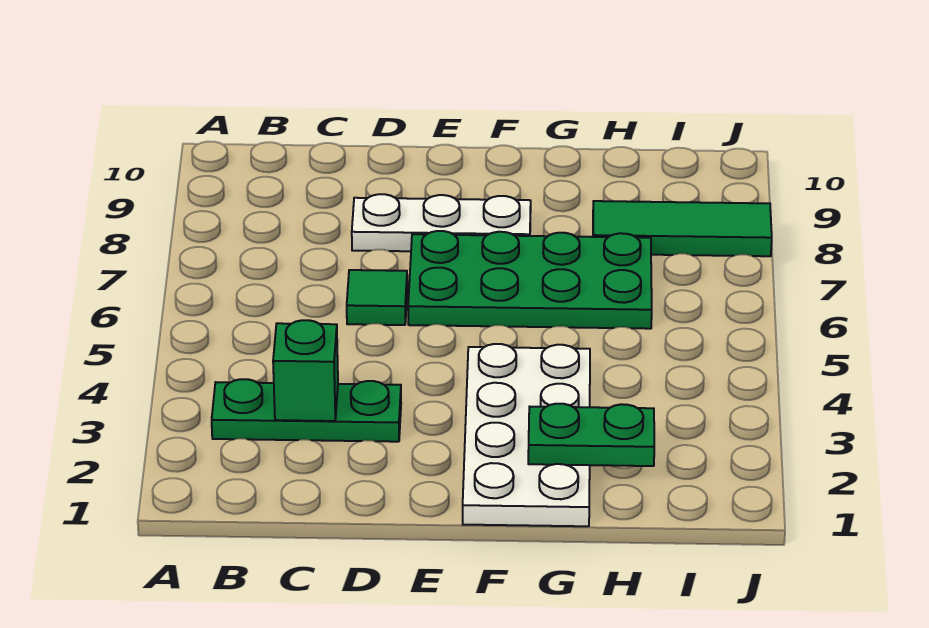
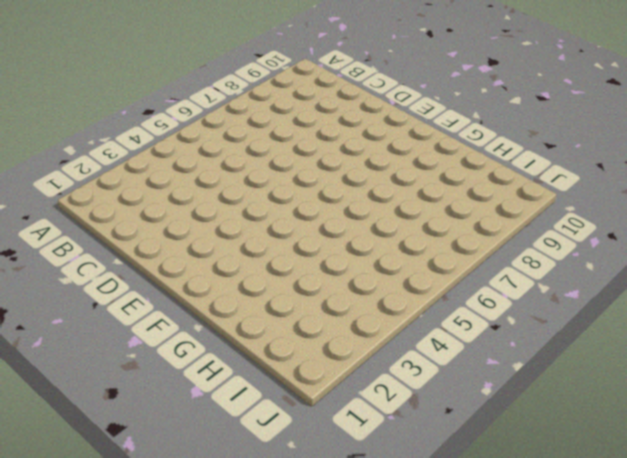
none -> green plate B3:D3 level 1
none -> green tile D6 level 1

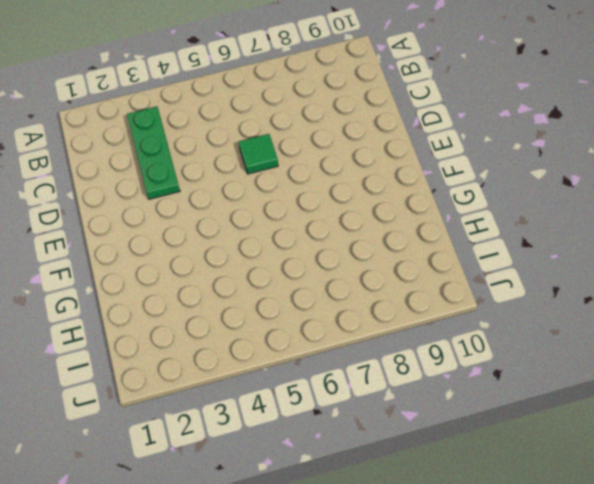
none -> white plate D8:F8 level 1
none -> green plate E6:H7 level 1

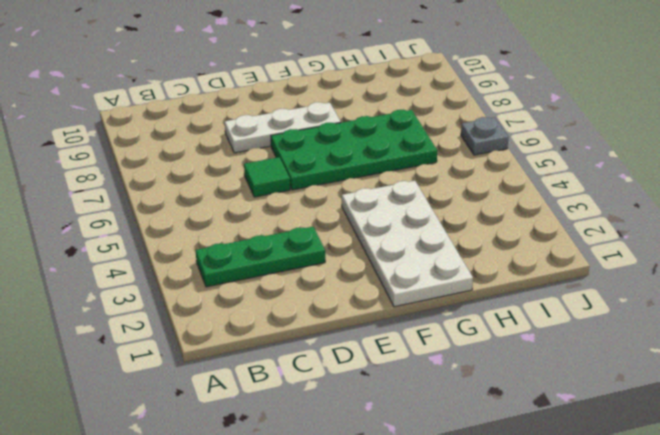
grey plate J6 level 1 -> none
none -> green tile H8:J8 level 1
none -> green brick C3 level 2

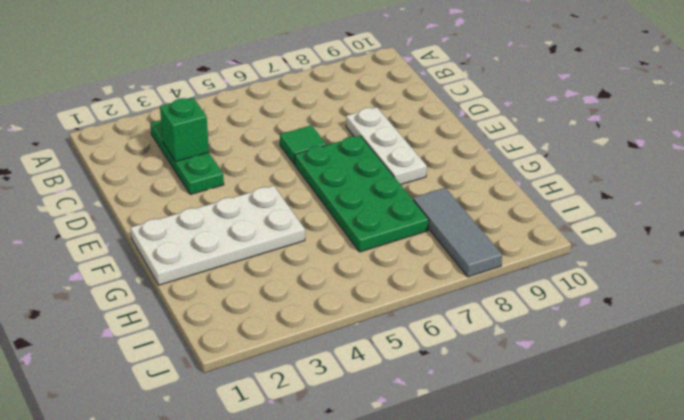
grey tile H8:J8 level 1 -> green tile H8:J8 level 1
none -> green plate G2:H2 level 2

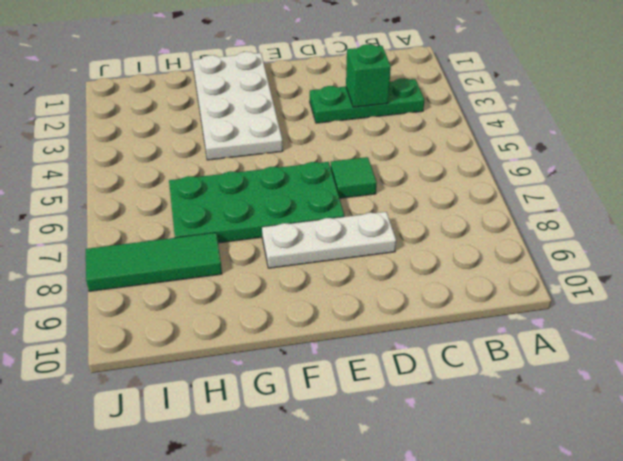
none -> green plate G2:H2 level 2

